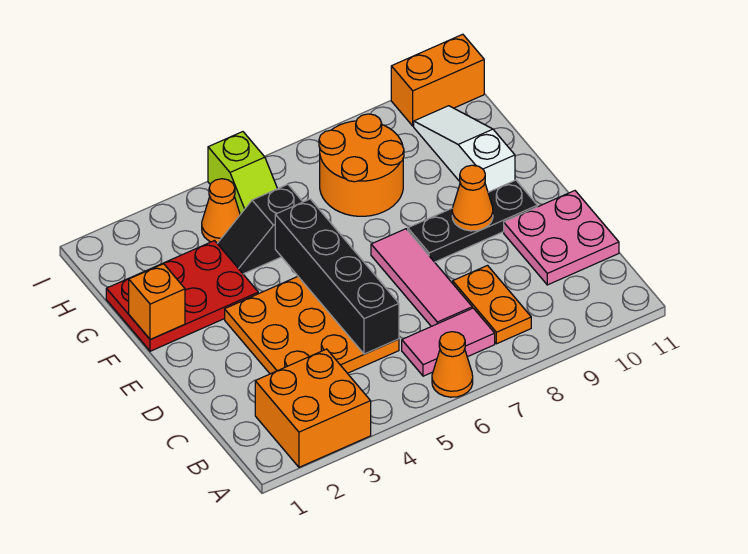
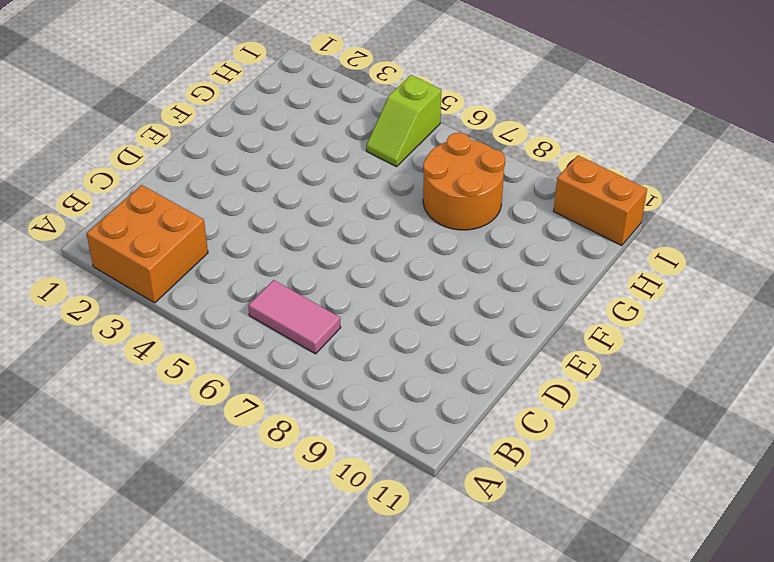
none -> orange cone A6 level 1
none -> orange plate B8:C8 level 1
none -> orange plate C3:E5 level 1

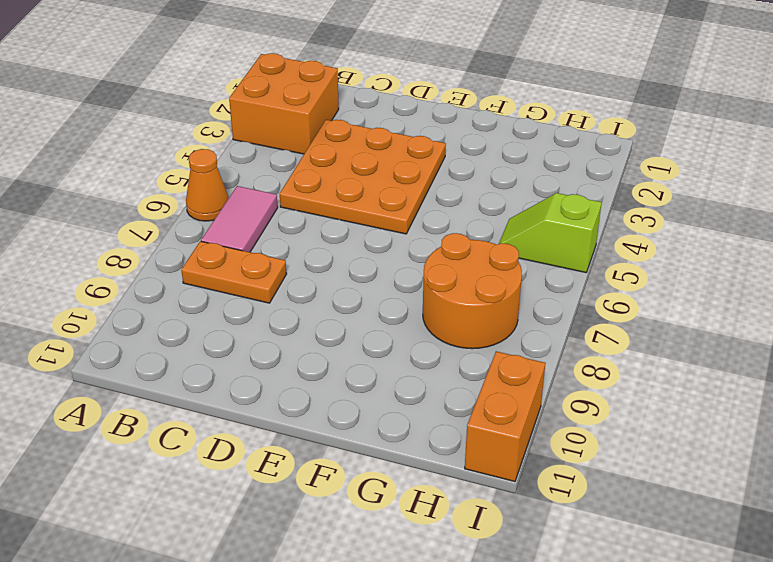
none -> pink tile C7:E7 level 1
none -> pink plate C10:D11 level 1
none -> black plate E8:E10 level 1

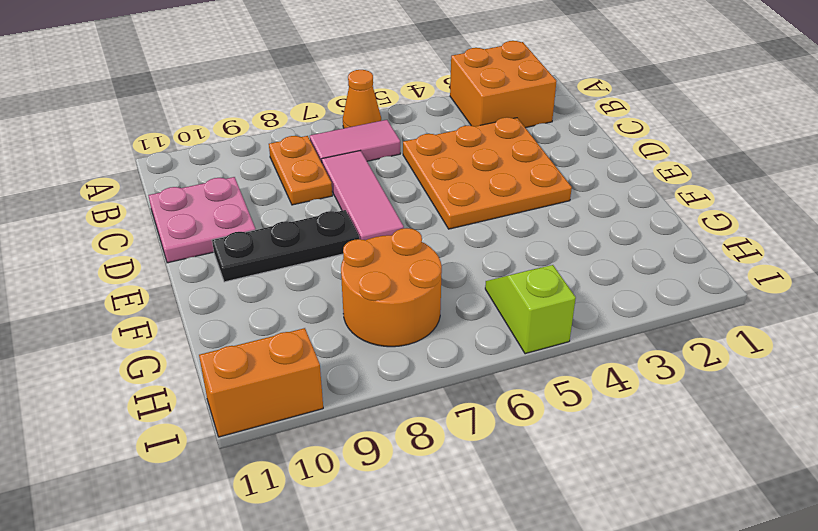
none -> red plate F1:G3 level 1
none -> white slope F10:H10 level 1 top F
none -> black slope G4:G5 level 1 top 5

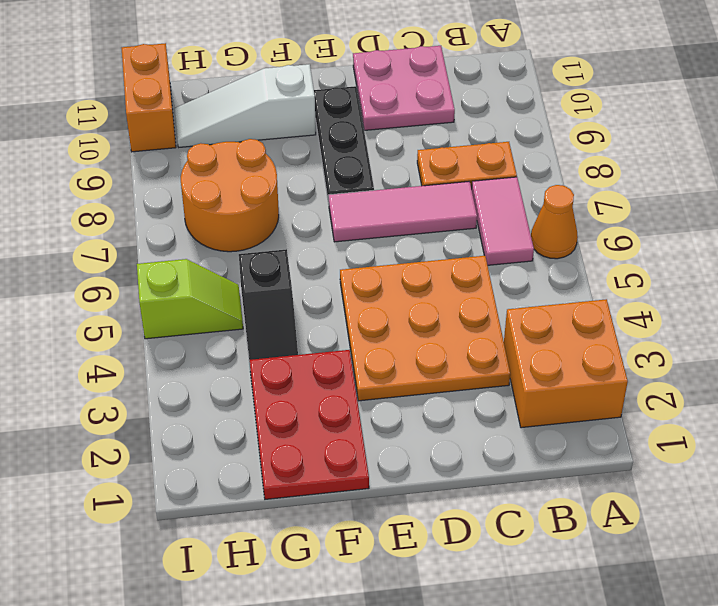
none -> orange cone H4 level 1
none -> black brick C5:F5 level 2
none -> orange cone E9 level 2

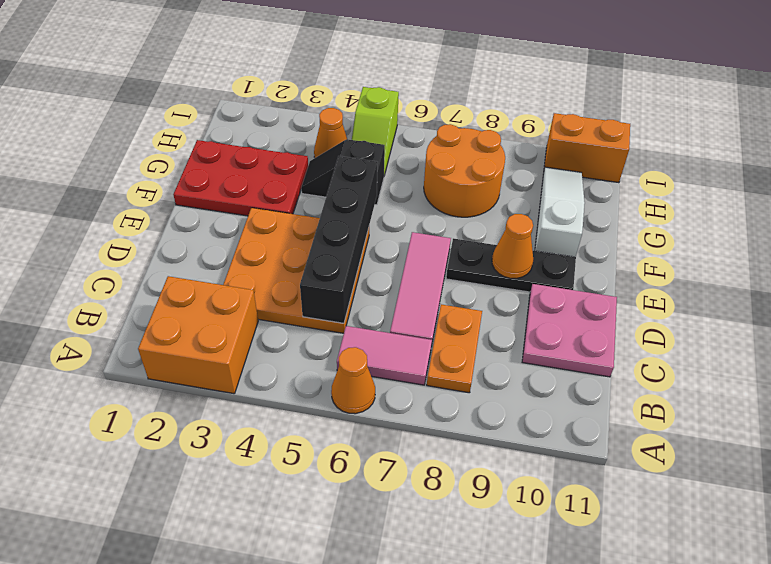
none -> orange brick F1 level 2

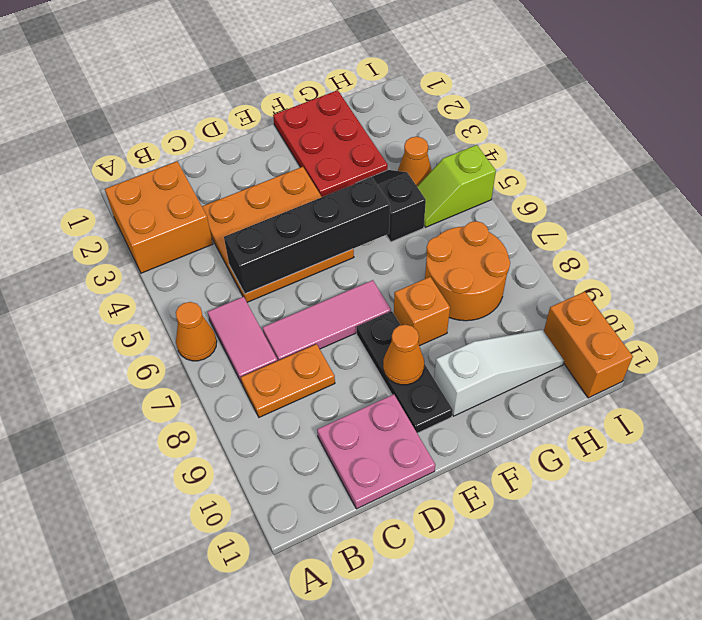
orange brick F8 level 1 -> orange brick F1 level 2

